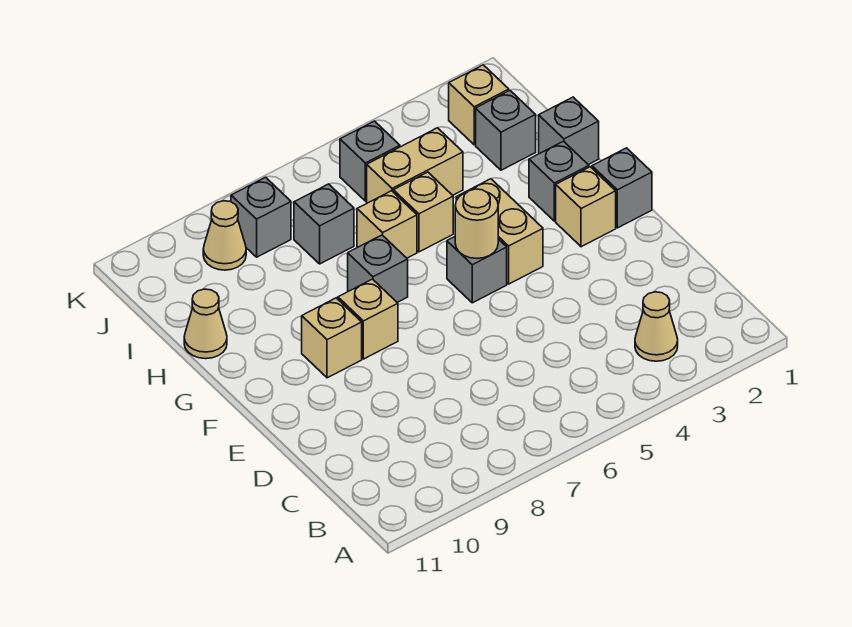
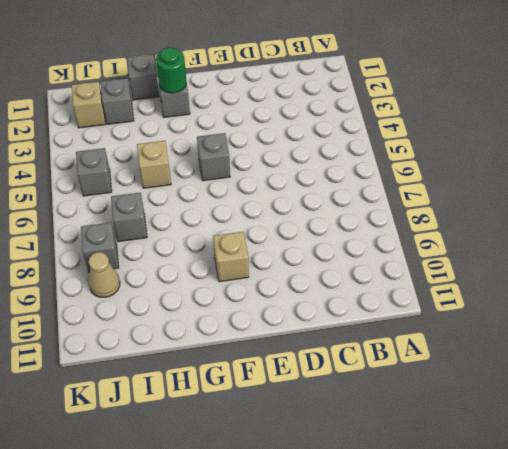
green round brick G2 level 2 -> none
none -> tan cone B3 level 1
none -> grey brick F1 level 1
none -> tan brick F2 level 1

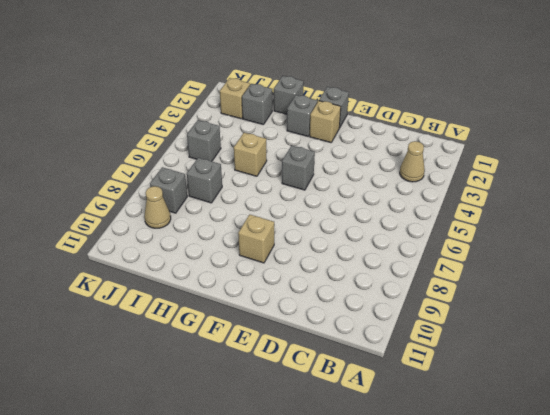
none -> tan brick F4:G4 level 1
none -> tan brick F8 level 1
none -> grey brick G7 level 1

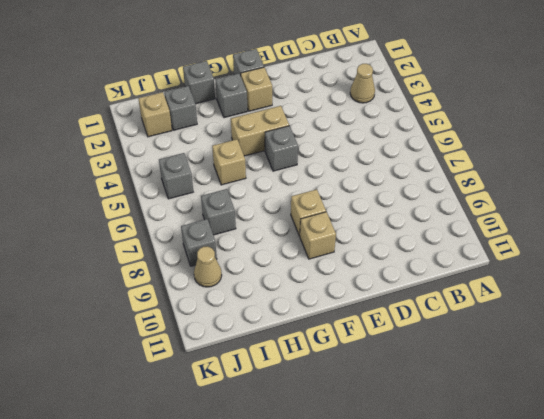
none -> grey brick G7 level 1
none -> tan brick H6 level 1
none -> tan cone H11 level 1

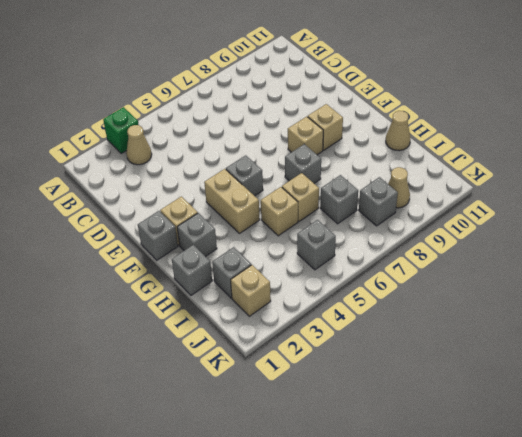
green brick A3 level 1 -> none
none -> tan brick I4:I5 level 1
none -> tan round brick F5 level 2

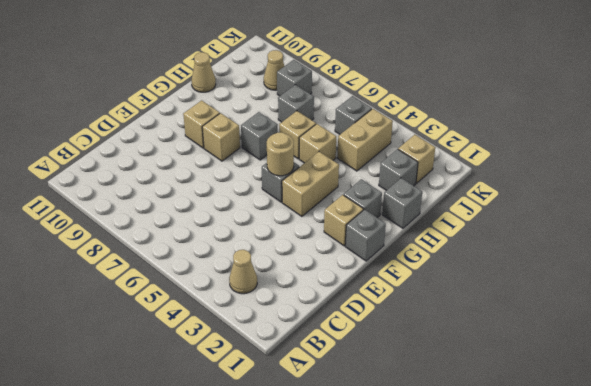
tan brick I4:J4 level 1 -> tan brick I4:I5 level 1

